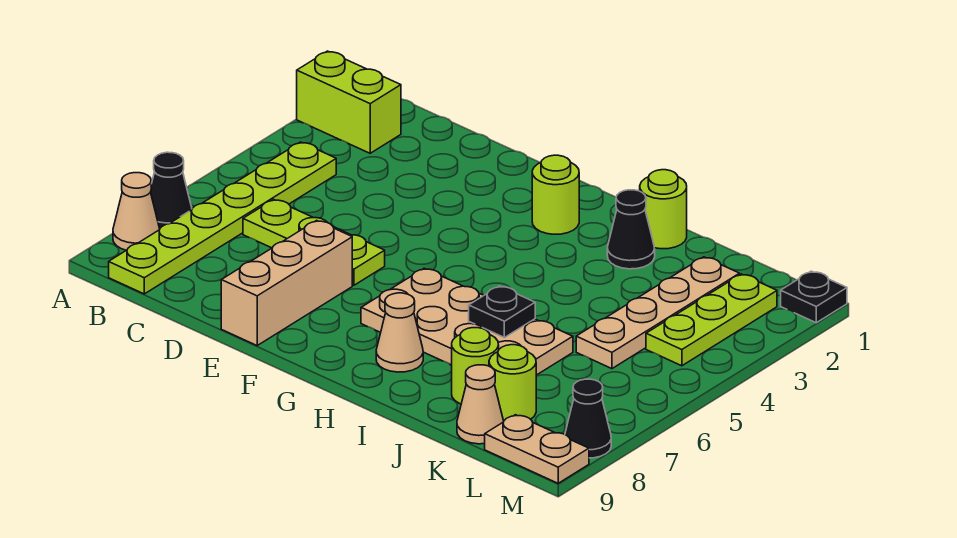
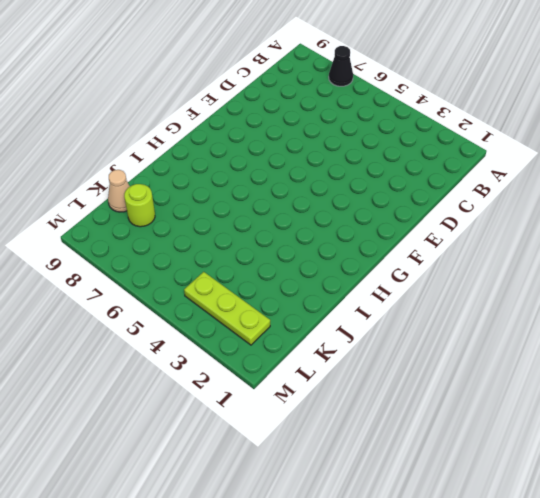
none -> lime brick A2:B2 level 1
none -> tan cone A8 level 1
none -> lime plate B4:B9 level 1

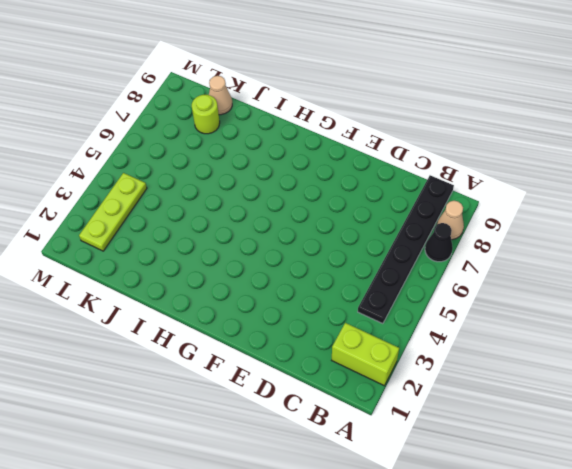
black plate B4:B9 level 1 -> lime plate B4:B9 level 1
none -> lime plate C6:E6 level 1
none -> tan brick E7:E9 level 1
none -> lime round brick G2 level 1

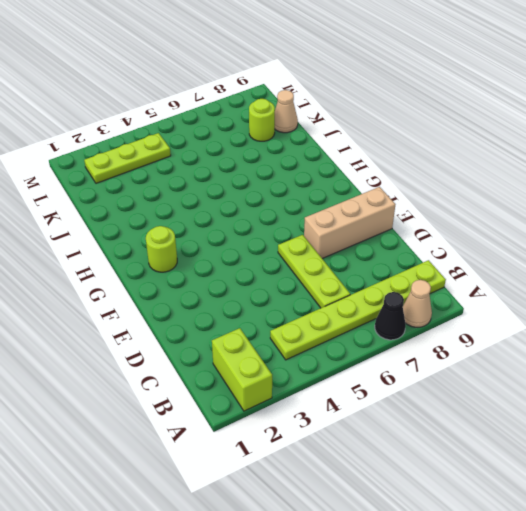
none -> tan plate G6:J7 level 1
none -> tan cone H8 level 1
none -> lime round brick I1 level 1

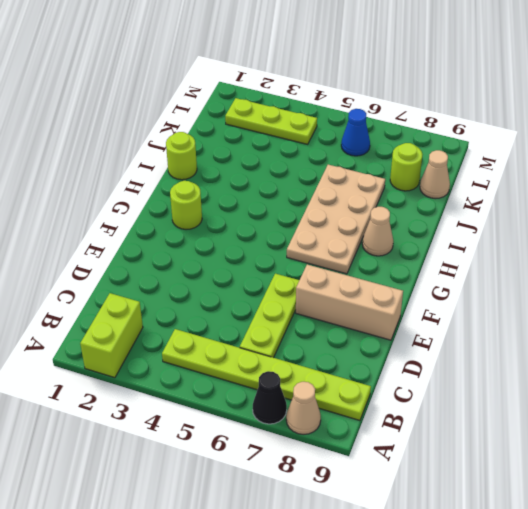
blue cone L6 level 1 -> none
none -> black cone I2 level 1
none -> lime round brick J8 level 1
none -> tan plate K2:K5 level 1

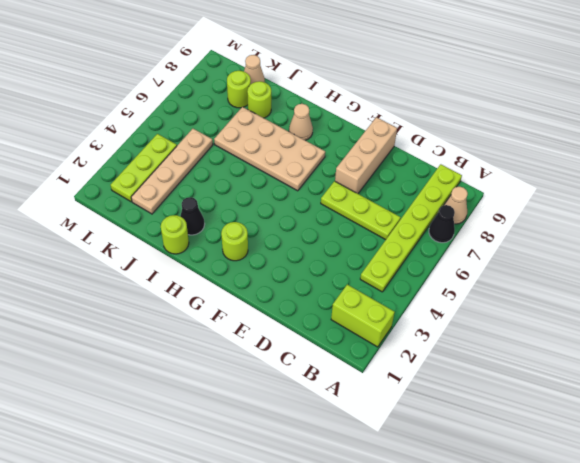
none -> tan plate L9:M9 level 1
none -> black plate M1 level 1
none -> black cone M8 level 1

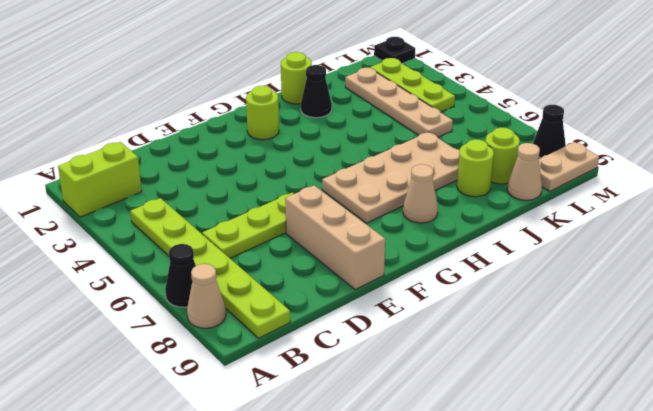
none -> black plate I6 level 2

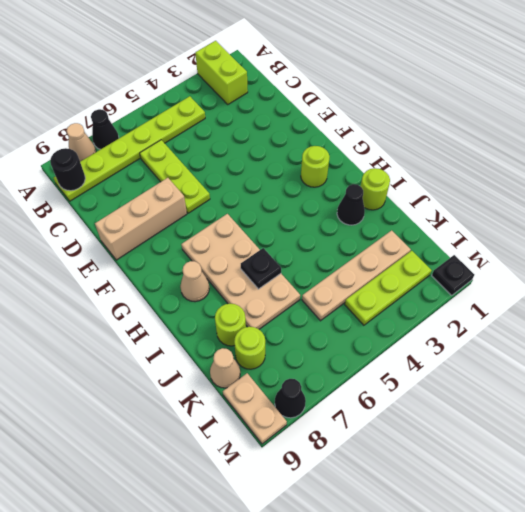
black round brick B9 level 2 -> none

